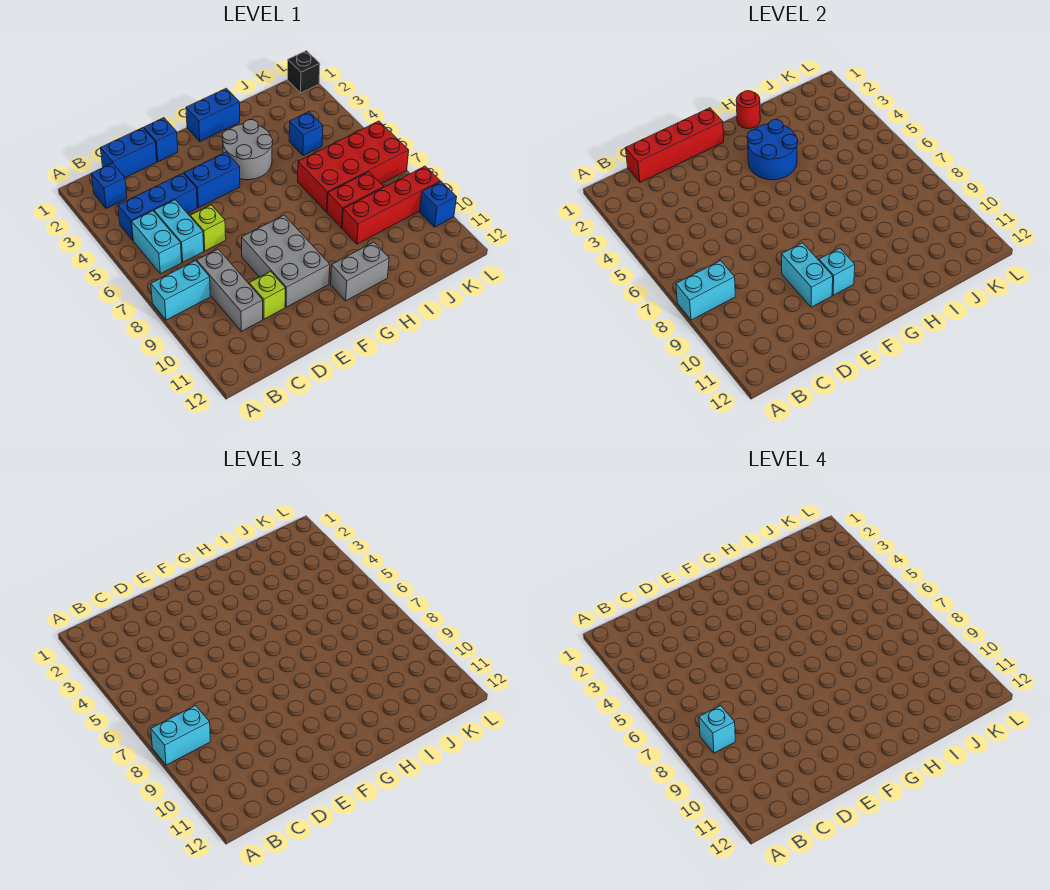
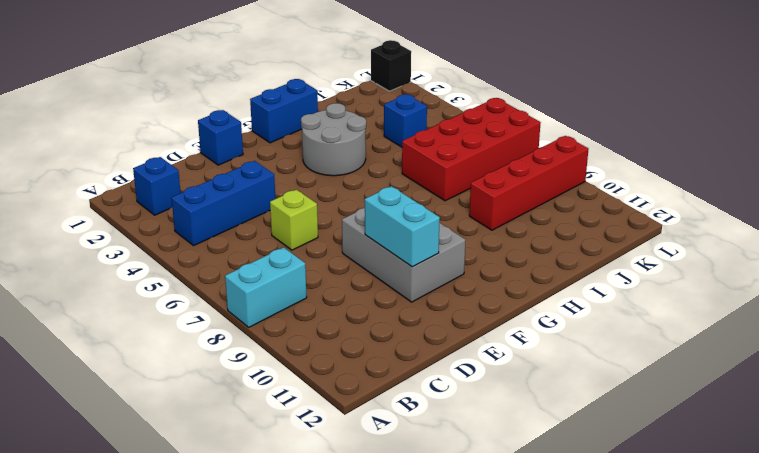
none -> cyan brick B5:B6 level 1
none -> blue brick C1:D1 level 1
none -> cyan brick C5:C6 level 1

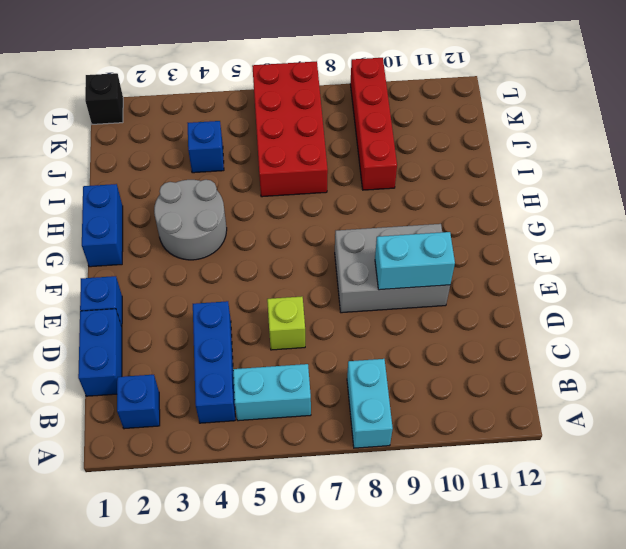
none -> cyan brick C5:C6 level 1
none -> grey brick C8:C10 level 1
none -> lime brick D10 level 1

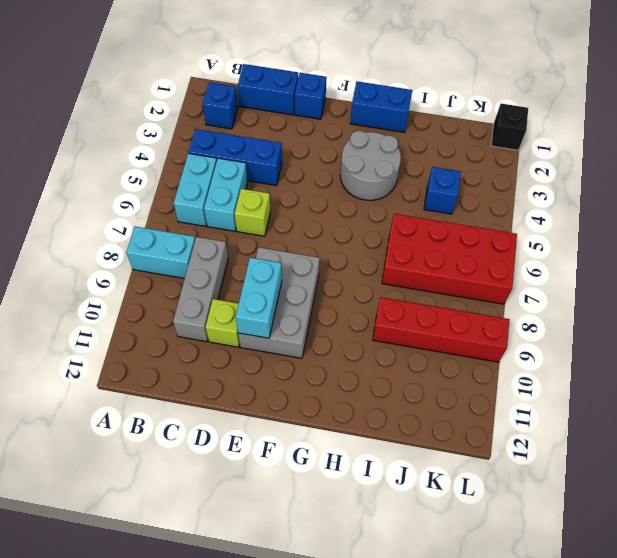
none -> blue brick E4:F4 level 1
none -> grey brick G11:H11 level 1
none -> red brick I8:J8 level 1

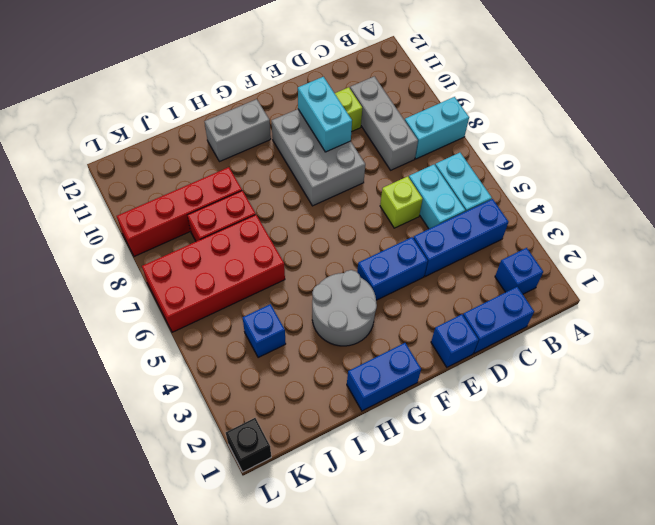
none -> blue brick L10 level 1
none -> cyan brick A8:B8 level 2
none -> red brick C1:F1 level 2

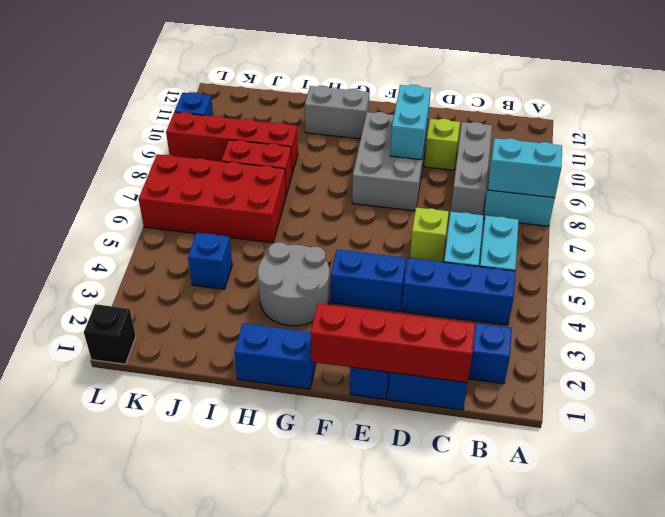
none -> cyan brick F10 level 2
none -> blue round brick G3:H4 level 2
none -> red round brick H1 level 2

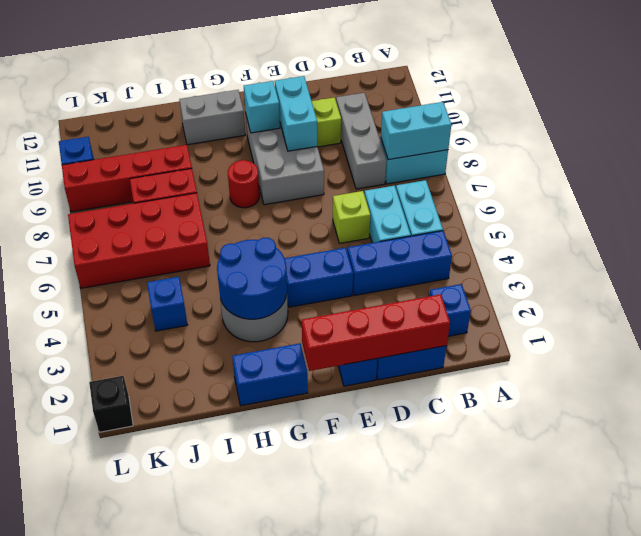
red round brick G8 level 1 -> red round brick H1 level 2
none -> cyan brick A8:B8 level 3
none -> cyan brick B8 level 4

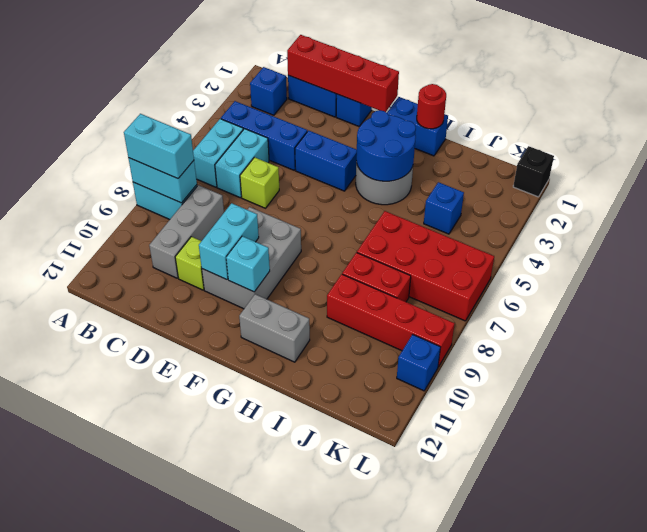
none -> cyan brick B8 level 4

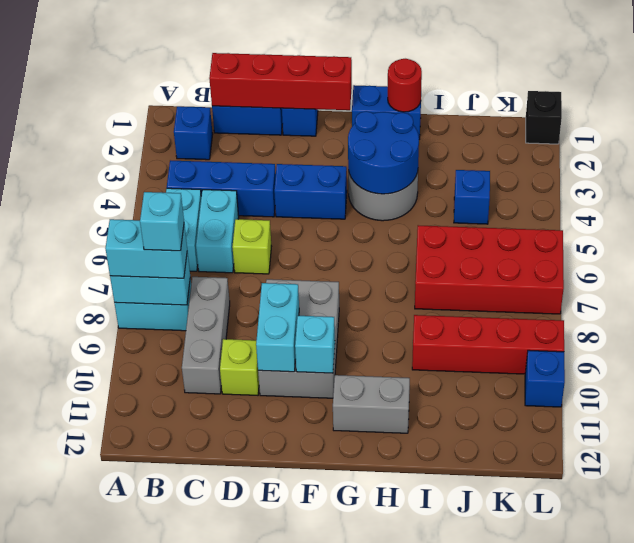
none -> red brick I8:J8 level 1

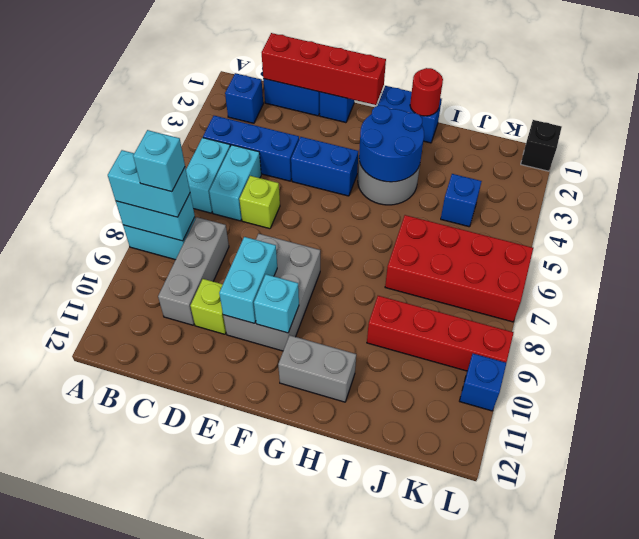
none -> red brick I8:J8 level 1

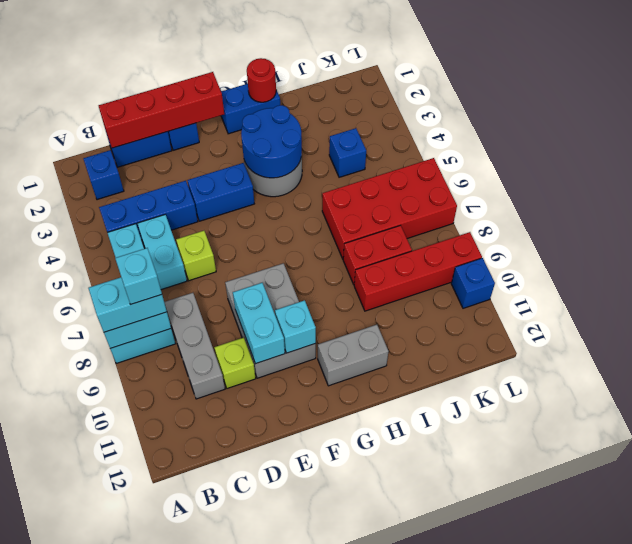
none -> black brick L1 level 1

